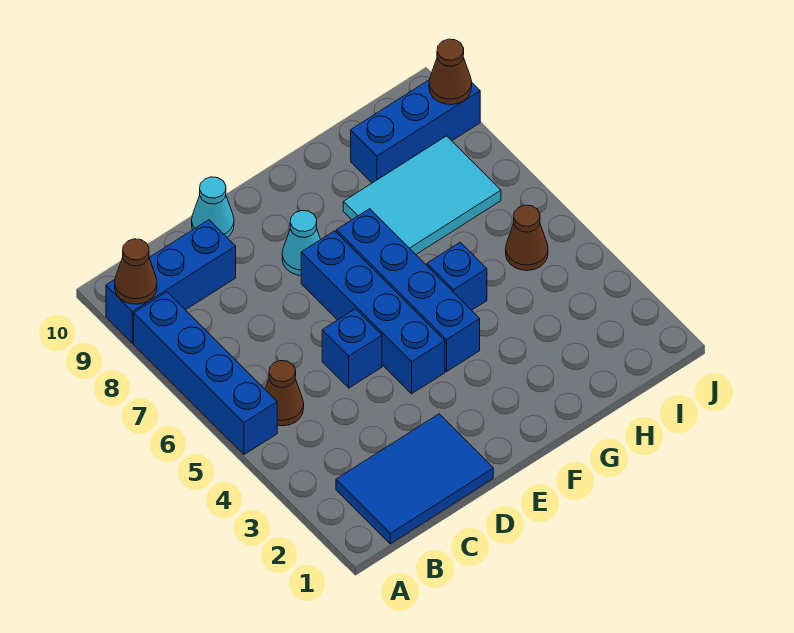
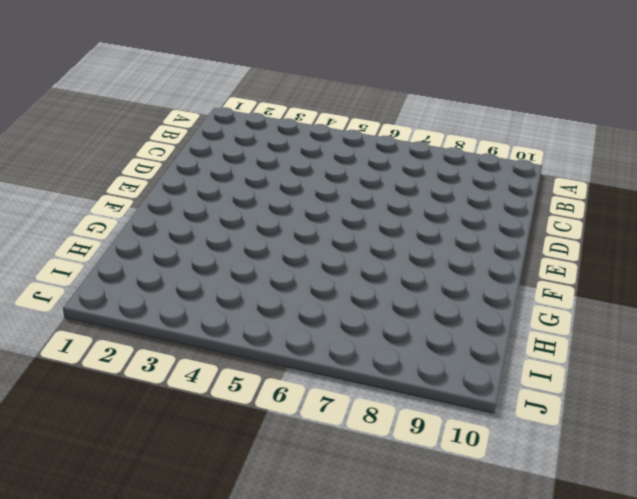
none -> blue brick A5:A8 level 1
none -> blue brick A9:C9 level 1
none -> blue tile B1:D2 level 1

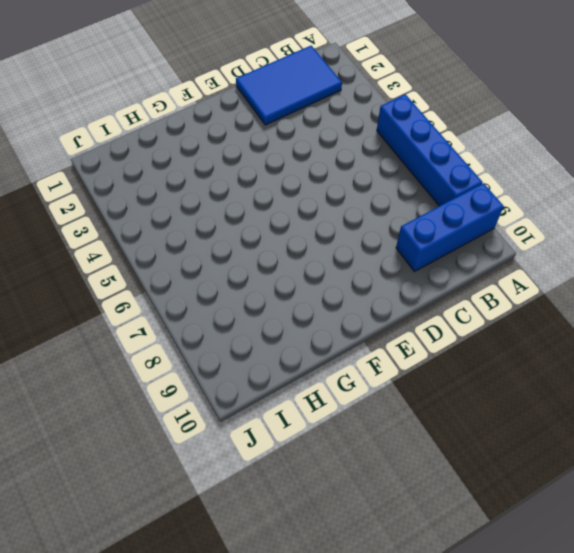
none -> brown cone B5 level 1
none -> blue brick D5 level 1
none -> cyan cone D10 level 1

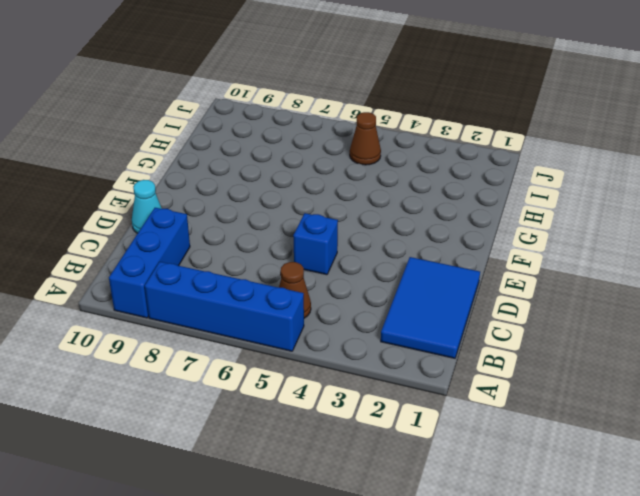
none -> blue brick E4:E7 level 1
none -> cyan cone E8 level 1
none -> blue brick F4:F7 level 1

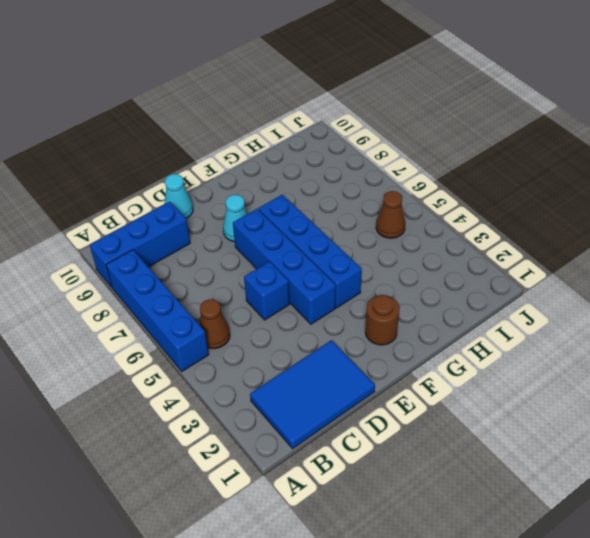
brown round brick F2 level 1 -> none
none -> blue brick G5 level 1
none -> cyan tile G7:I8 level 1
none -> blue brick H9:J9 level 1

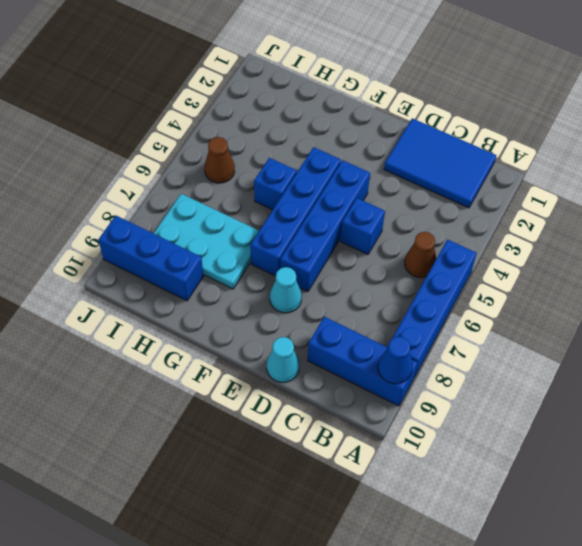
blue cone A9 level 2 -> brown cone A9 level 2
cyan plate G7:I8 level 1 -> cyan tile G7:I8 level 1
none -> brown cone J9 level 2

